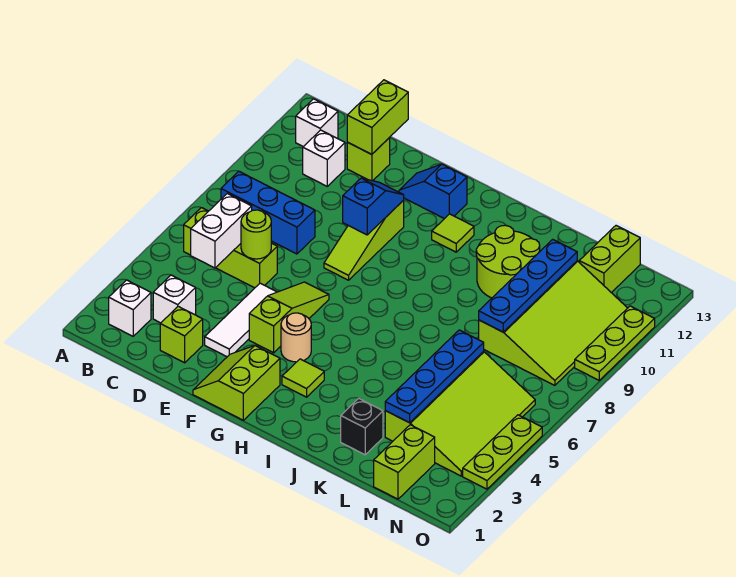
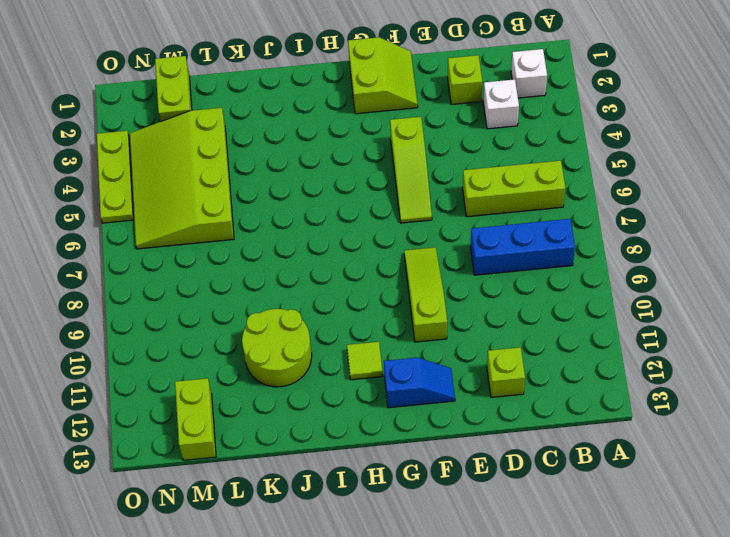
none -> white brick B12 level 1
none -> white brick C11 level 1
none -> white tile E3:E5 level 1
none -> tan round brick G4 level 1

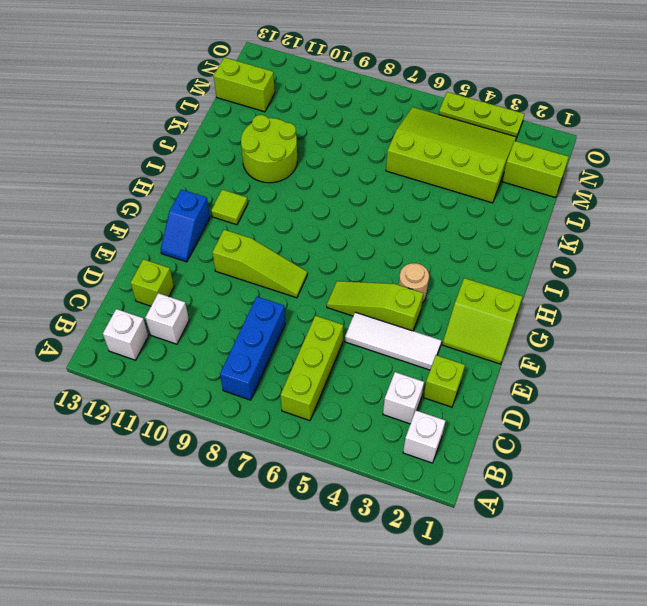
none -> lime tile H3 level 1
none -> black brick K2 level 1
none -> lime slope L8:N11 level 1 top L
none -> lime plate O9:O11 level 1

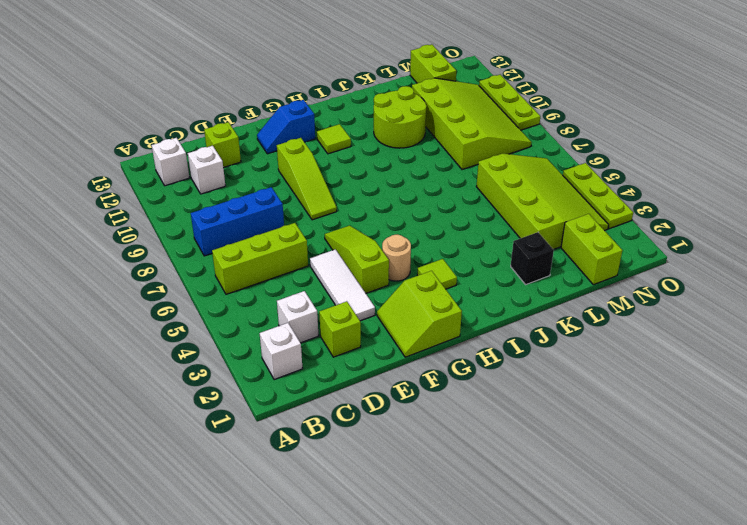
none -> white brick C5:C6 level 2
none -> lime round brick D6 level 2
none -> lime brick D12:D13 level 2
none -> blue slope F9:F10 level 2 top 9

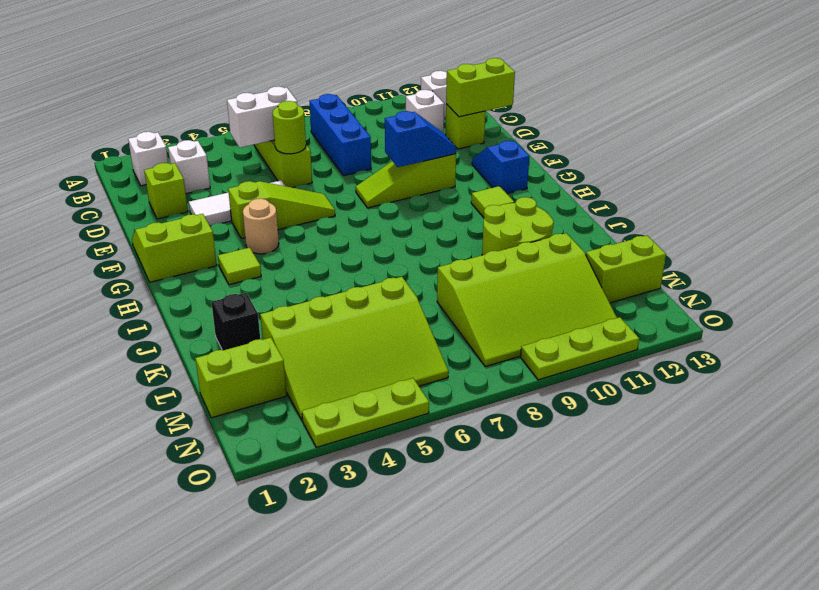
none -> blue plate L3:L6 level 2
none -> blue plate L8:L11 level 2

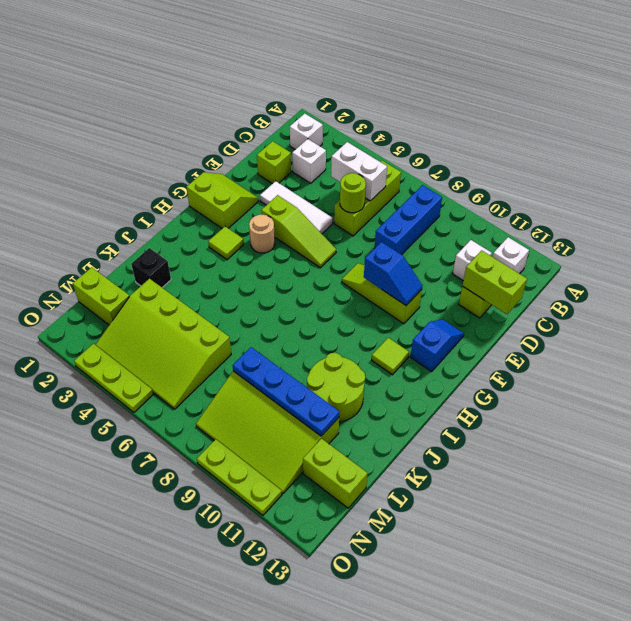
none -> blue plate L3:L6 level 2

